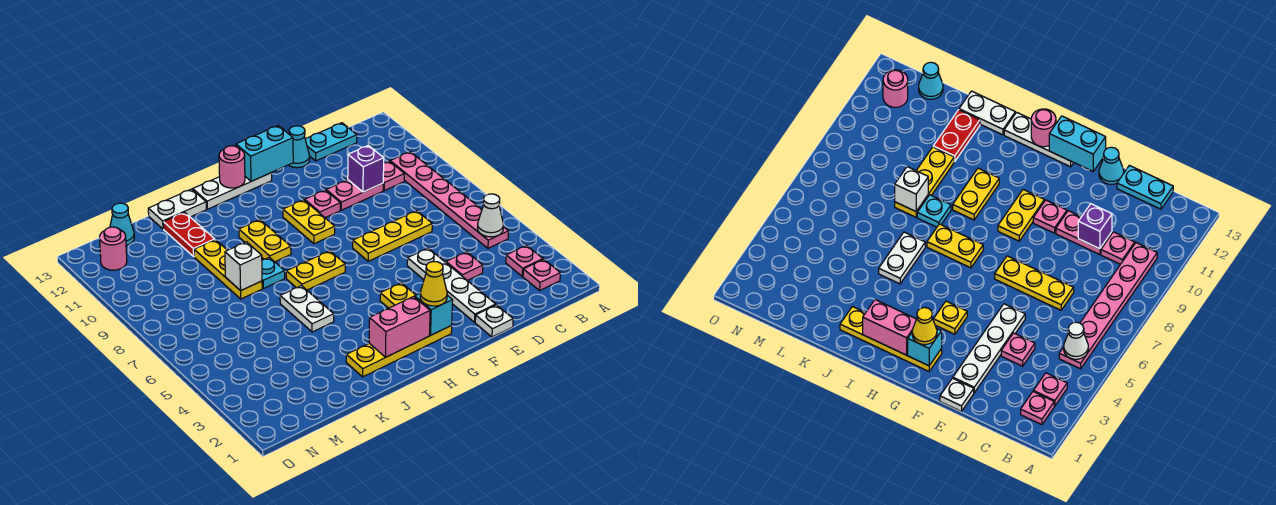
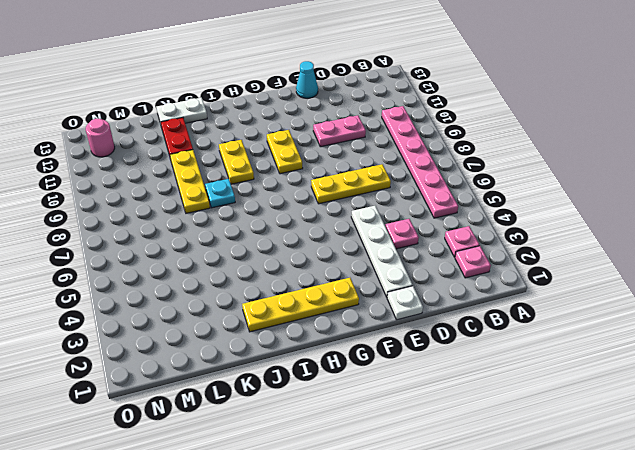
none -> pink plate C10 level 1
none -> cyan plate C13:D13 level 1
none -> pink plate F10 level 1
none -> yellow plate G4 level 1

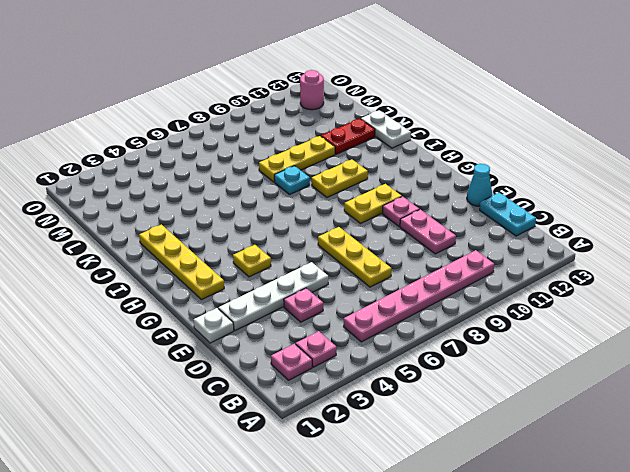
none -> pink plate C10 level 1
none -> white plate G13:I13 level 1
none -> yellow plate H7:I7 level 1
none -> white plate J5:J6 level 1

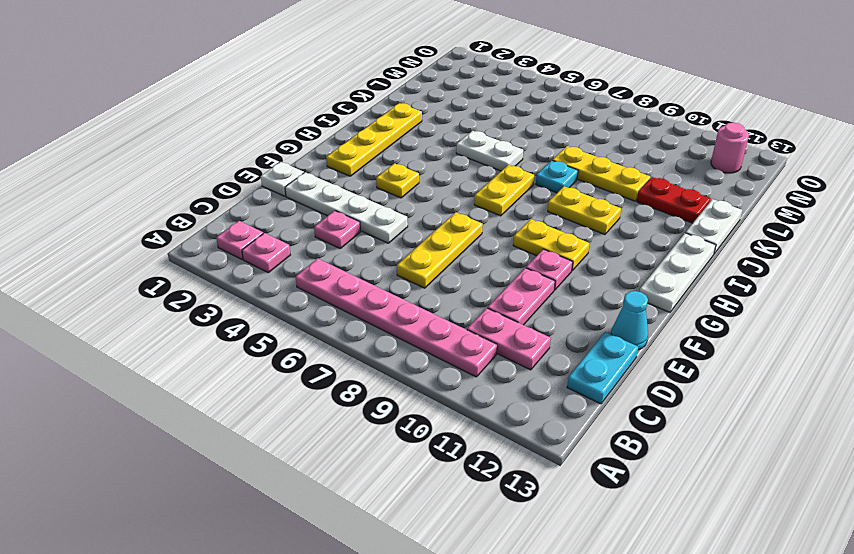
pink plate C10:C11 level 1 -> pink plate C10 level 1
none -> cyan cone M13 level 1
none -> white cone B5 level 2
none -> purple brick D10 level 2
none -> cyan brick F13:G13 level 2

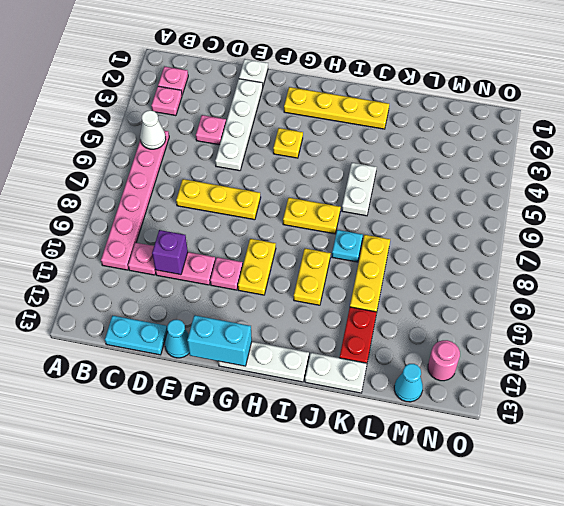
none -> cyan brick G2 level 2
none -> pink brick H2:I2 level 2
none -> pink round brick H13 level 2
none -> white brick K8 level 2

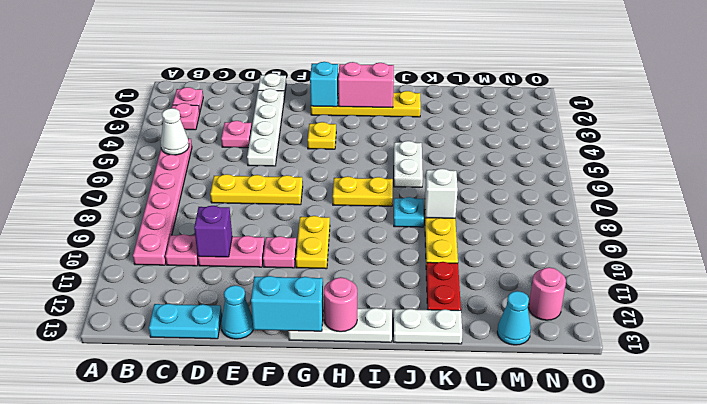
none -> yellow plate I9:I10 level 1
none -> yellow cone G2 level 3

